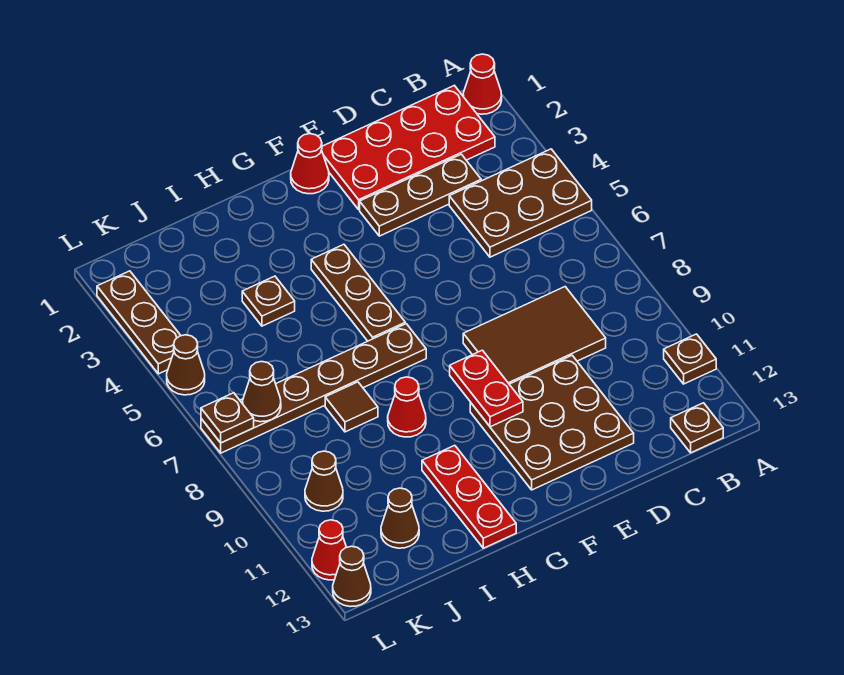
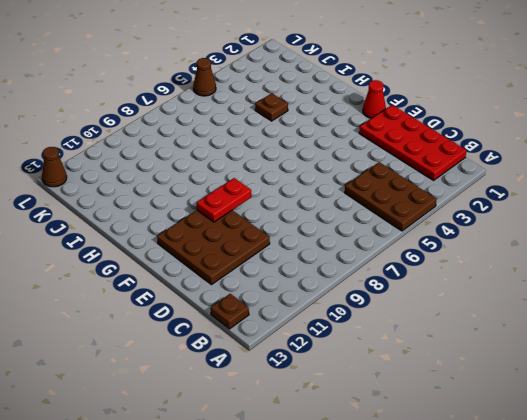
none -> red cone A1 level 1
none -> brown plate A11 level 1
none -> brown plate C3:E3 level 1

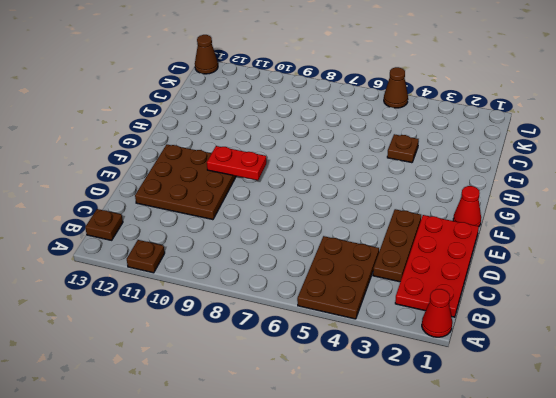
none -> brown tile C8:E9 level 1
none -> brown plate G4:G6 level 1
none -> brown plate G7:L7 level 1

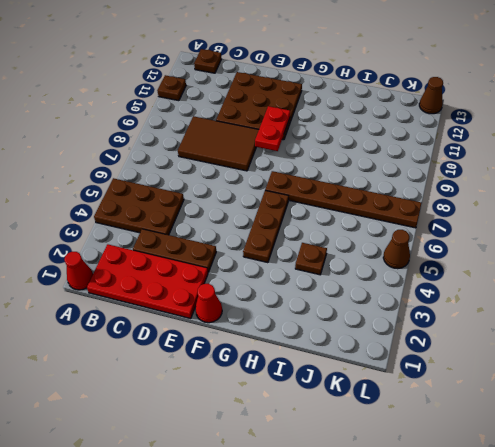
none -> red cone H9 level 1
none -> red plate H11:H13 level 1
none -> brown tile I8 level 1

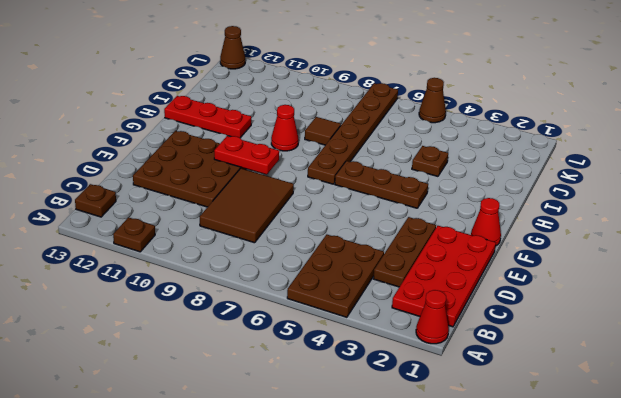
none -> brown cone J12 level 1
none -> brown cone K10 level 1
none -> brown plate L2:L4 level 1

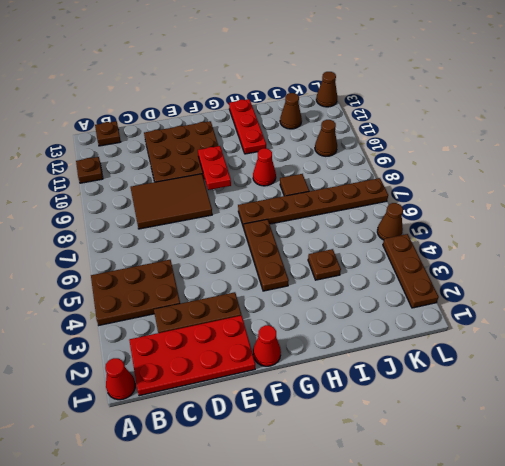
none -> red cone L12 level 1
none -> brown cone K7 level 2
none -> brown plate L7 level 2

